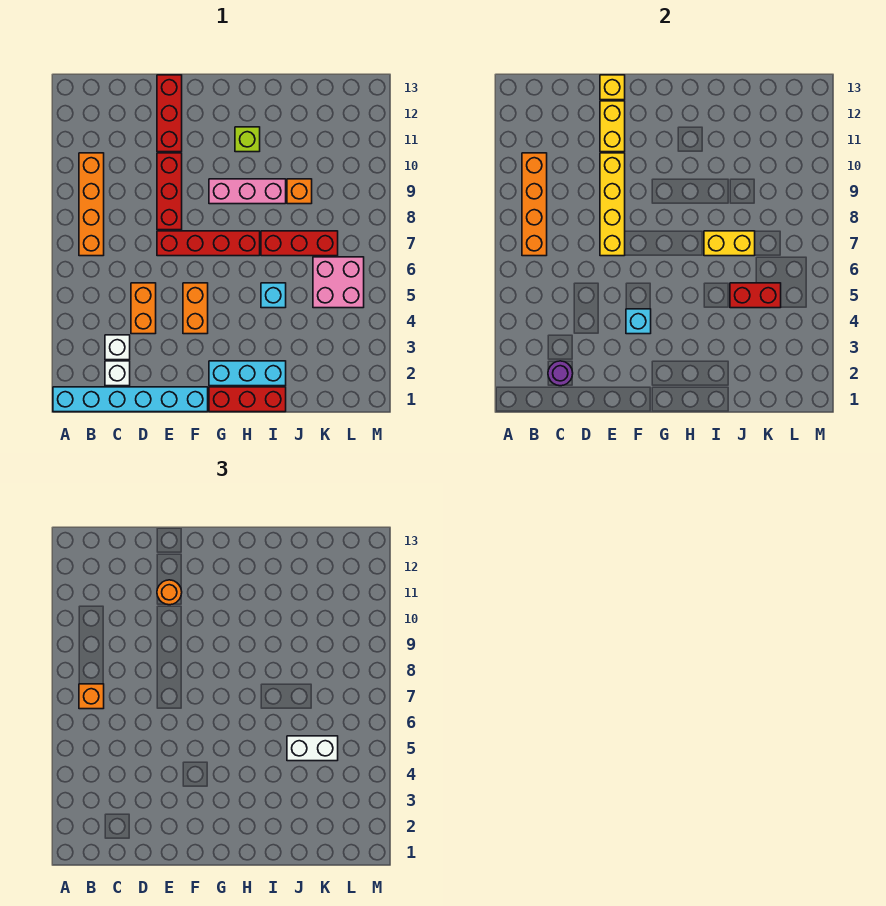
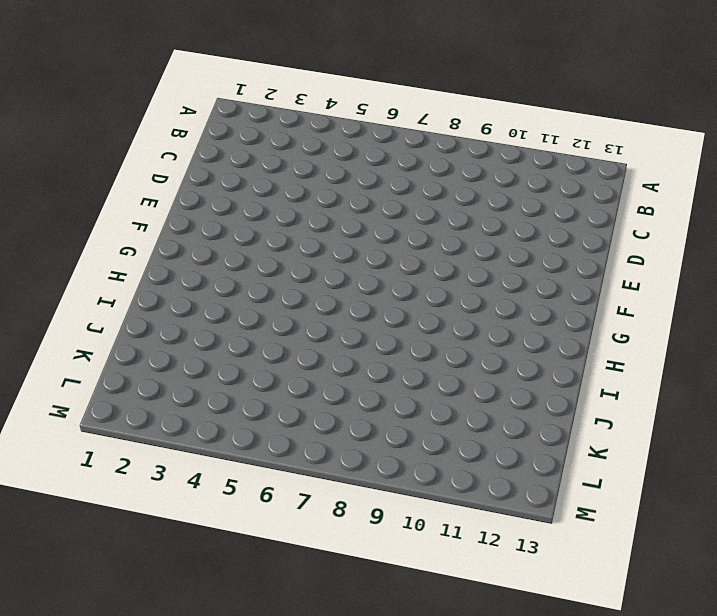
none -> cyan brick A1:F1 level 1
none -> orange brick B7:B10 level 1
none -> white brick C2 level 1

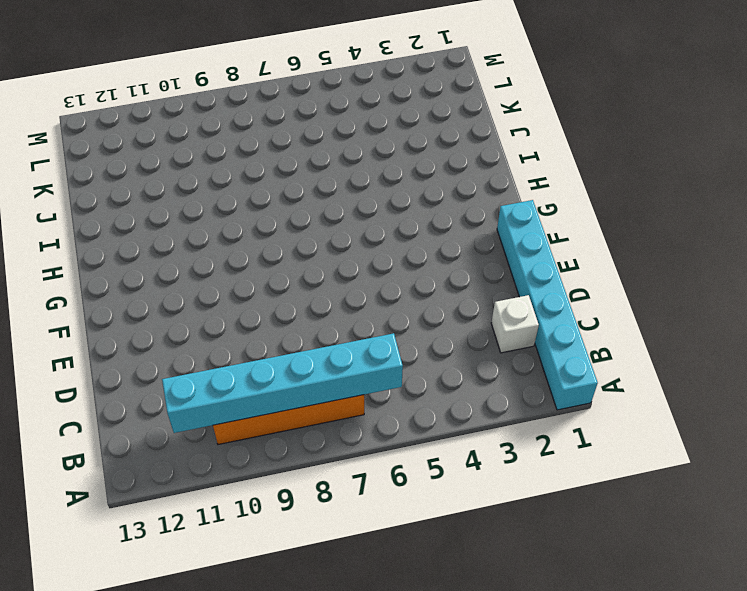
cyan brick B6:B11 level 2 -> orange brick B7:B10 level 2
none -> white brick C3 level 1
none -> orange brick D4:D5 level 1
none -> red brick E7:H7 level 1

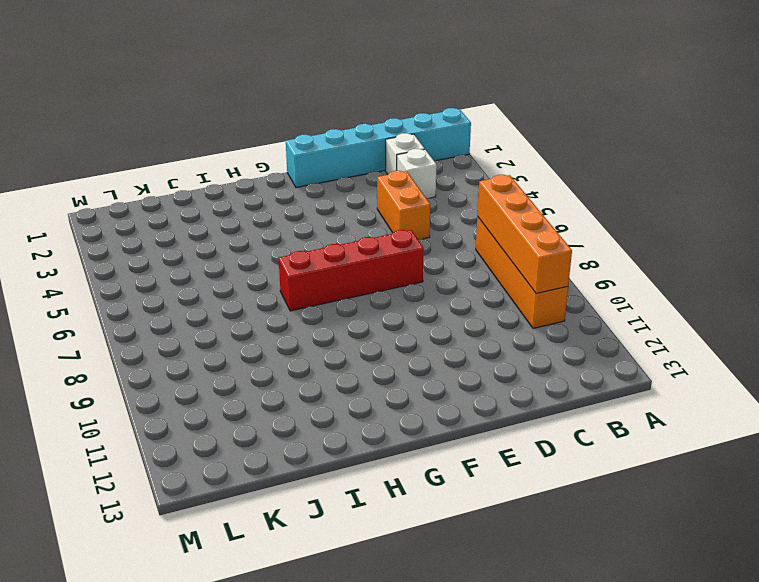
none -> red brick E8:E10 level 1
none -> red brick E11:E13 level 1
none -> orange brick F4:F5 level 1

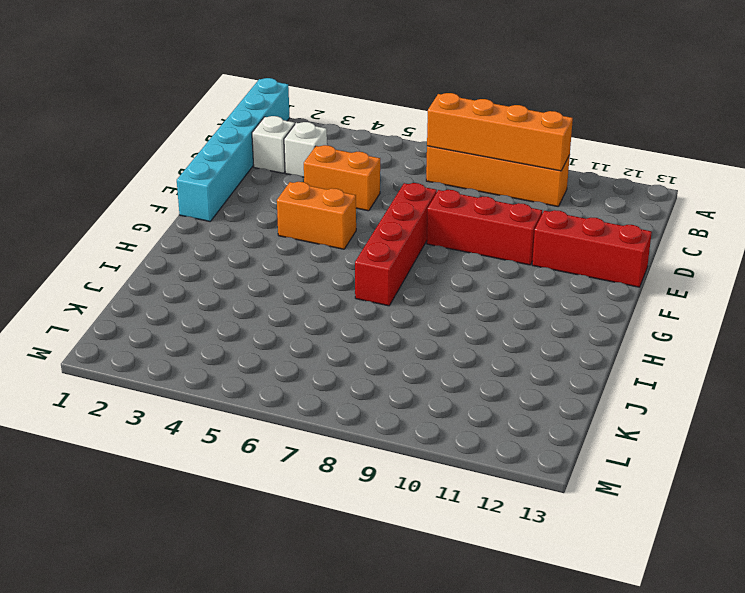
none -> red brick G1:I1 level 1
none -> cyan brick G2:I2 level 1
none -> pink brick G9:I9 level 1

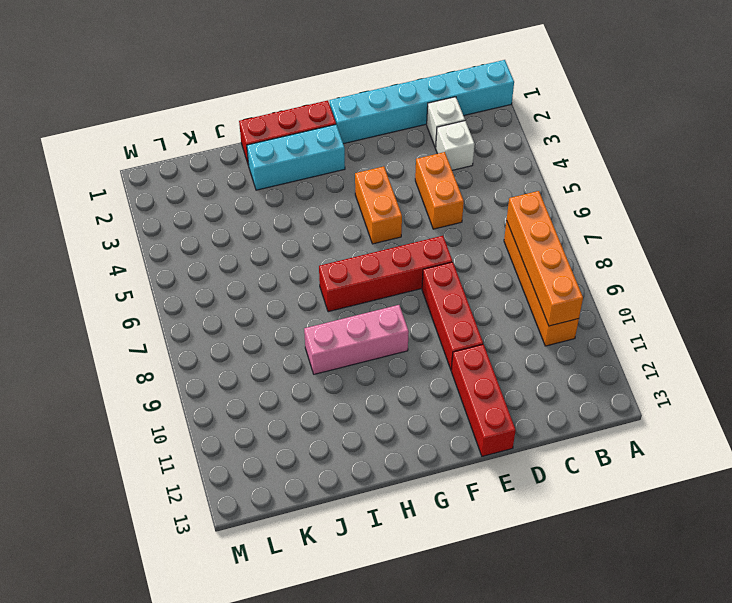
none -> lime brick H11 level 1
none -> cyan brick I5 level 1
none -> red brick I7:K7 level 1

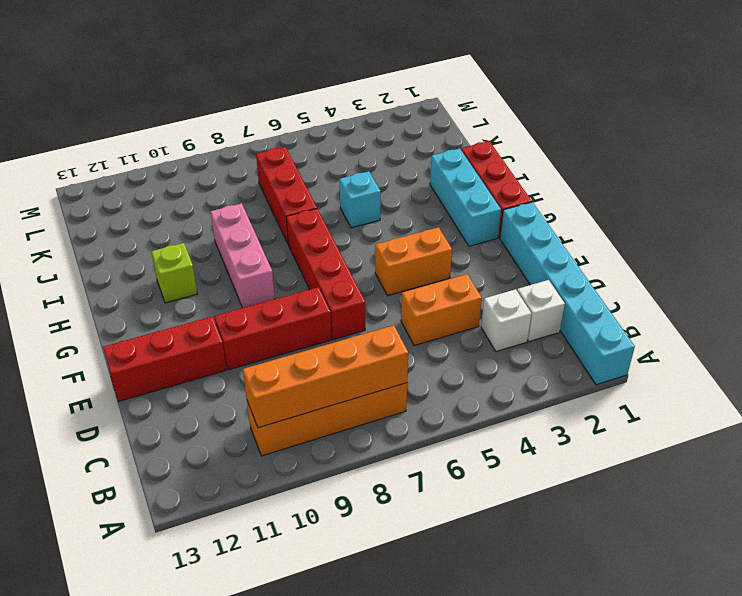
none -> orange brick J9 level 1
none -> pink brick K5:L6 level 1
none -> purple round brick C2 level 2

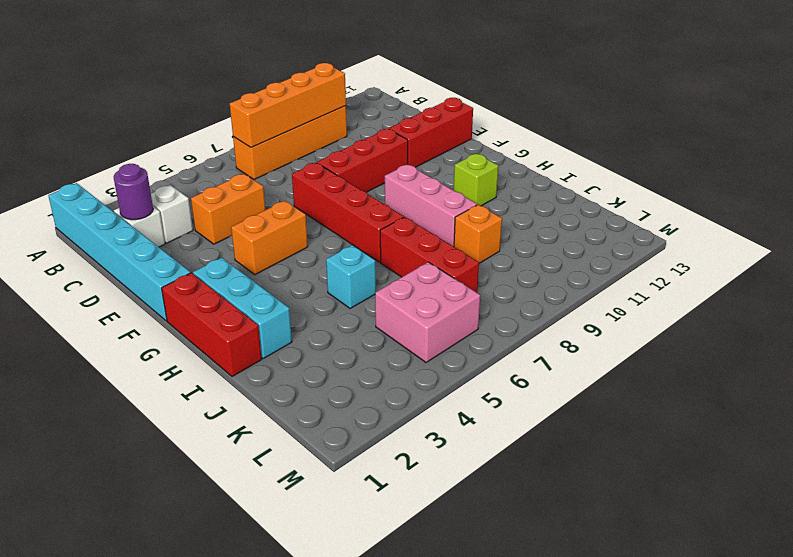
none -> yellow brick E7:E10 level 2
none -> yellow brick E11:E12 level 2
none -> yellow brick E13 level 2

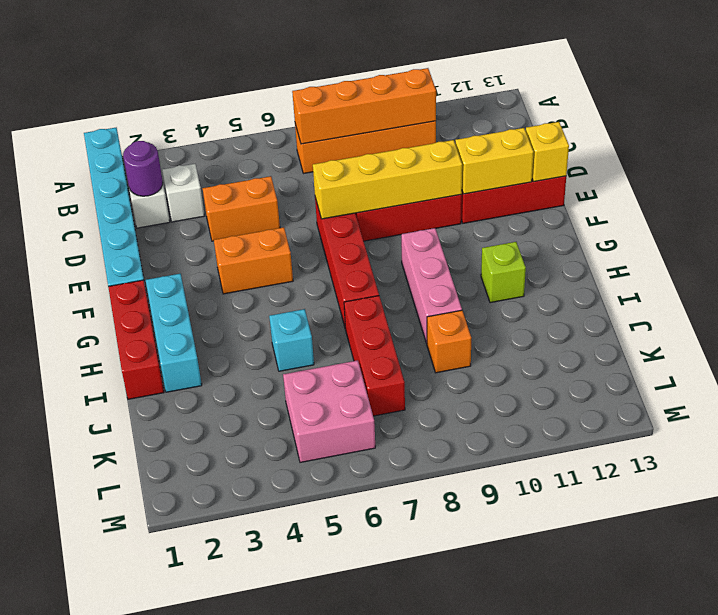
none -> cyan brick F4 level 2
none -> yellow brick I7:J7 level 2
none -> red brick J5:K5 level 2

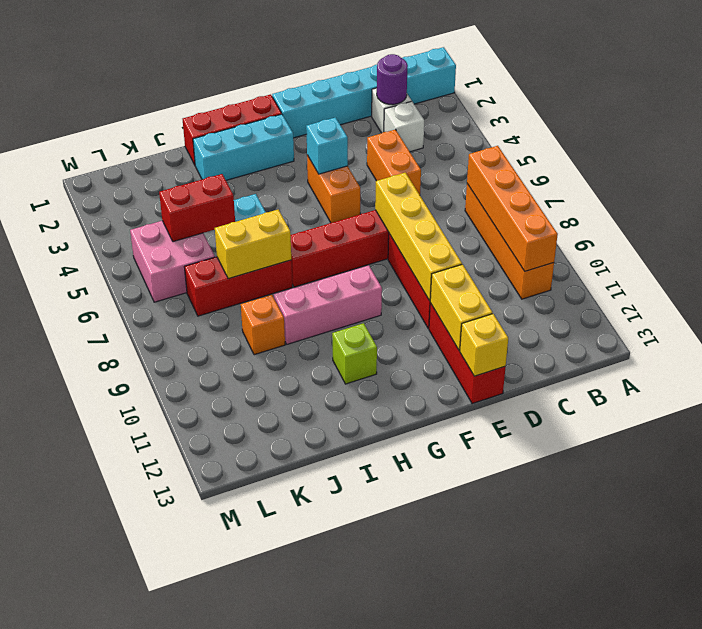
none -> orange brick B7 level 3
none -> orange round brick E11 level 3
none -> white brick J5:K5 level 3

